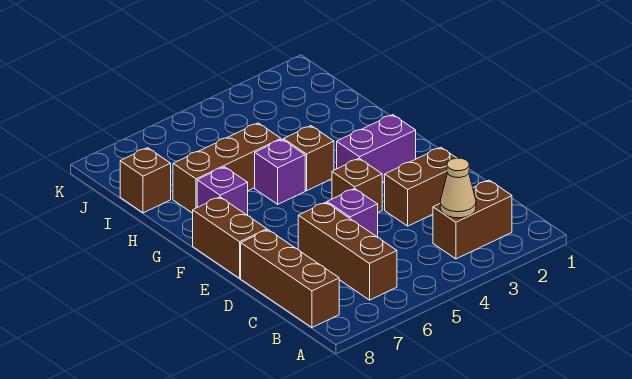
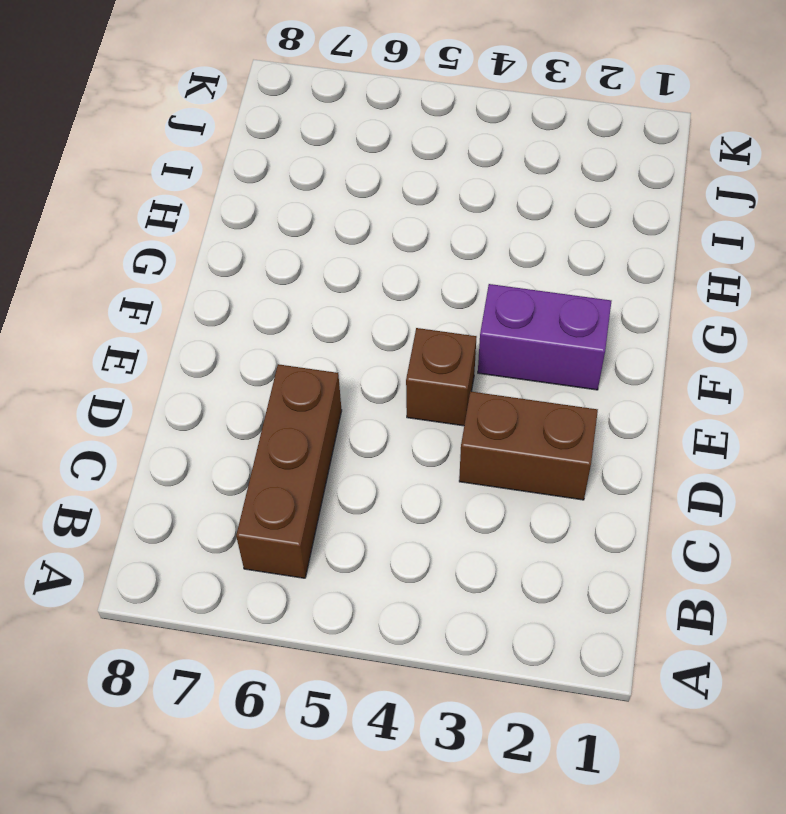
none -> brown brick B2:B3 level 1
none -> brown brick B8:D8 level 1
none -> purple brick D5 level 1

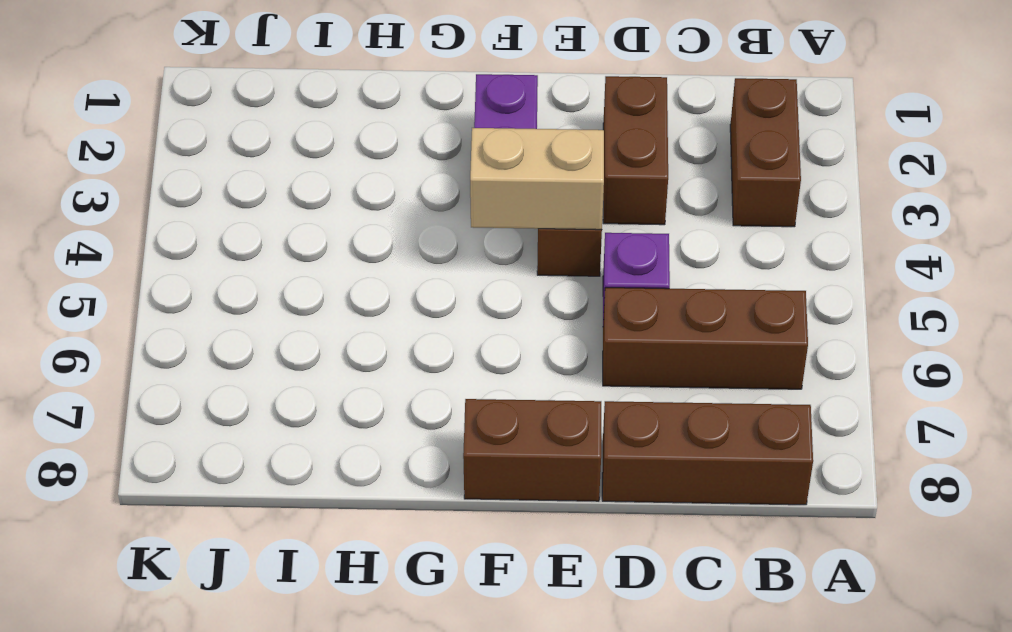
tan brick E4:F4 level 2 -> none
none -> brown brick G4 level 1
none -> purple brick G5 level 1
none -> purple brick G7 level 1

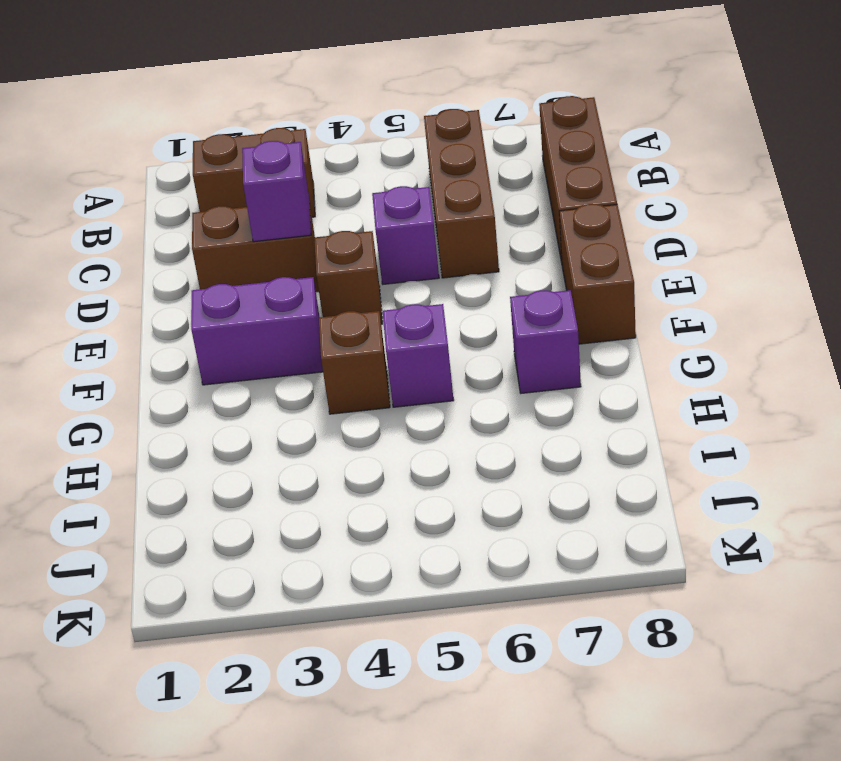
purple brick D3 level 2 -> none
none -> brown brick H5:H7 level 1
none -> brown brick I8 level 1
none -> tan cone B3 level 2

